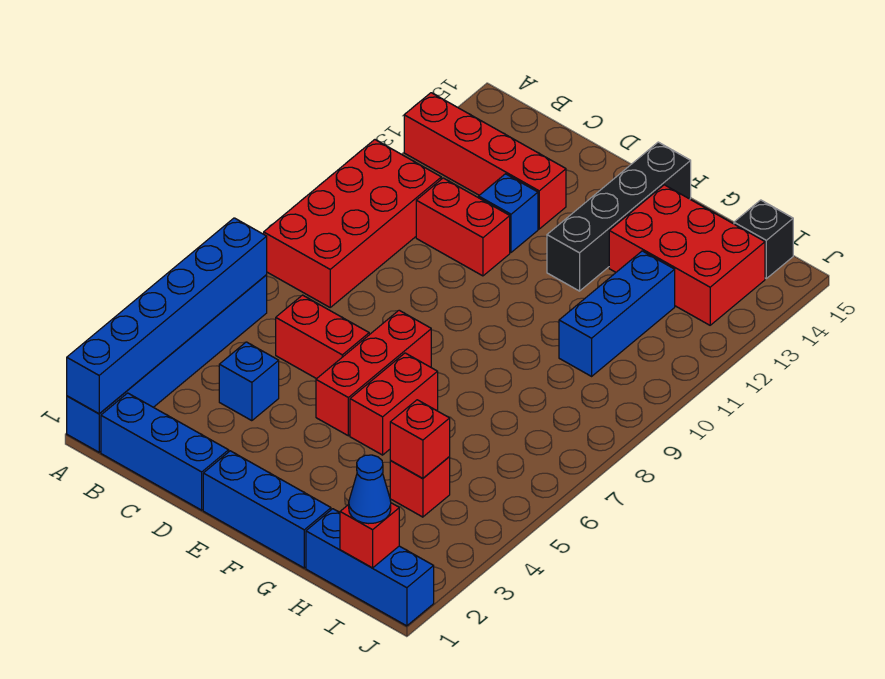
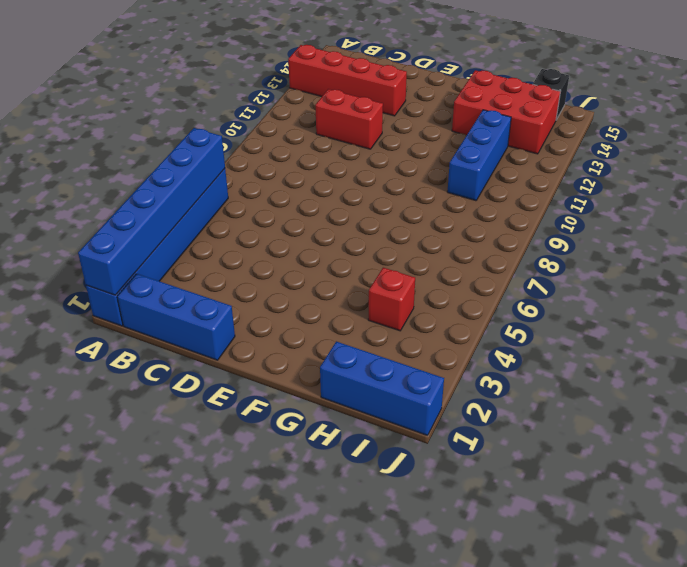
none -> red brick A8:B11 level 1
none -> blue brick C4 level 1
none -> red brick C6:D6 level 1

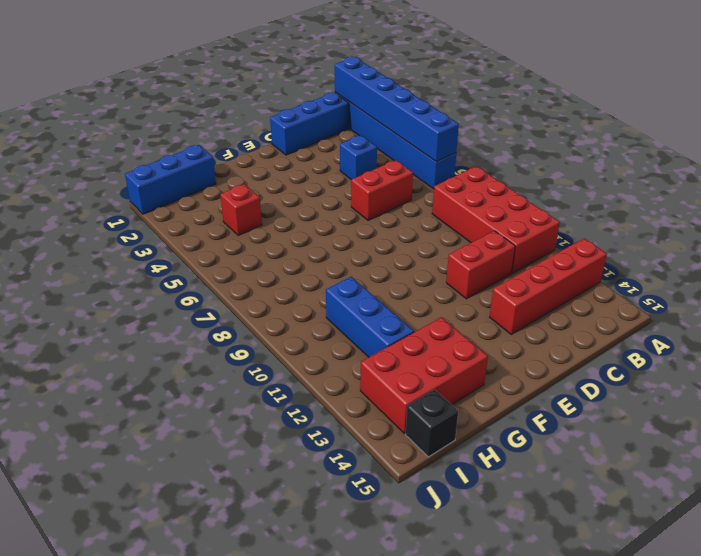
none -> blue brick D12 level 1
none -> blue brick E1:G1 level 1
none -> red brick E5:E7 level 1

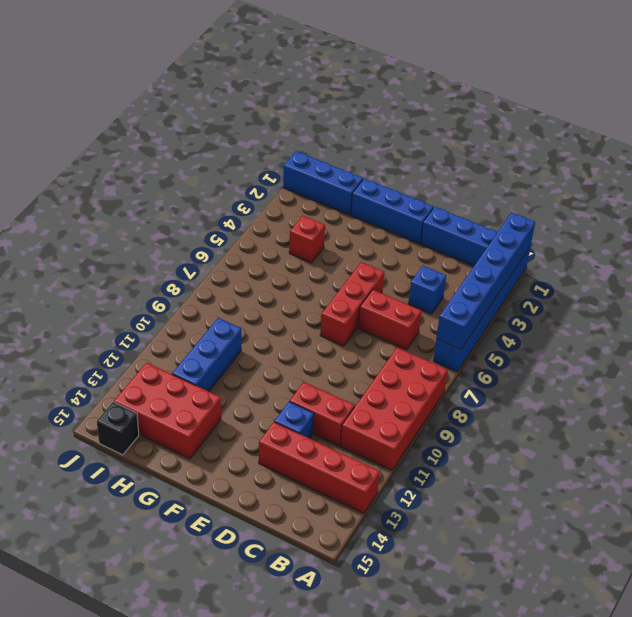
none -> red brick F5:F6 level 1
none -> black brick F12:F15 level 1
none -> red brick H4 level 2

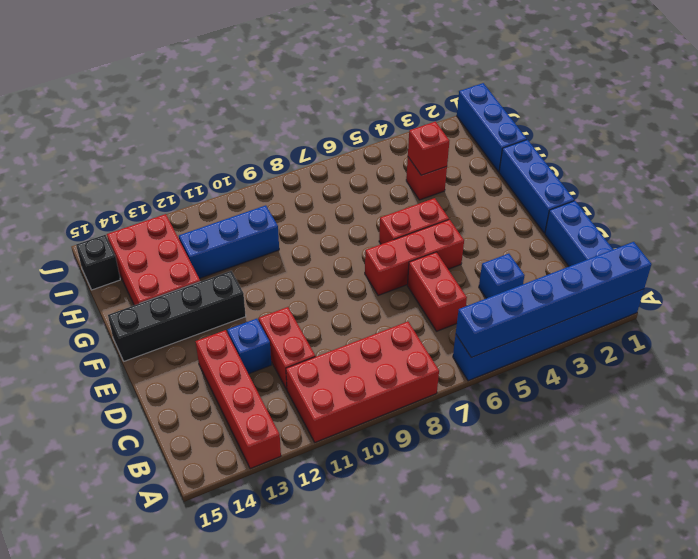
none -> red brick I1 level 2
none -> blue cone I1 level 3

